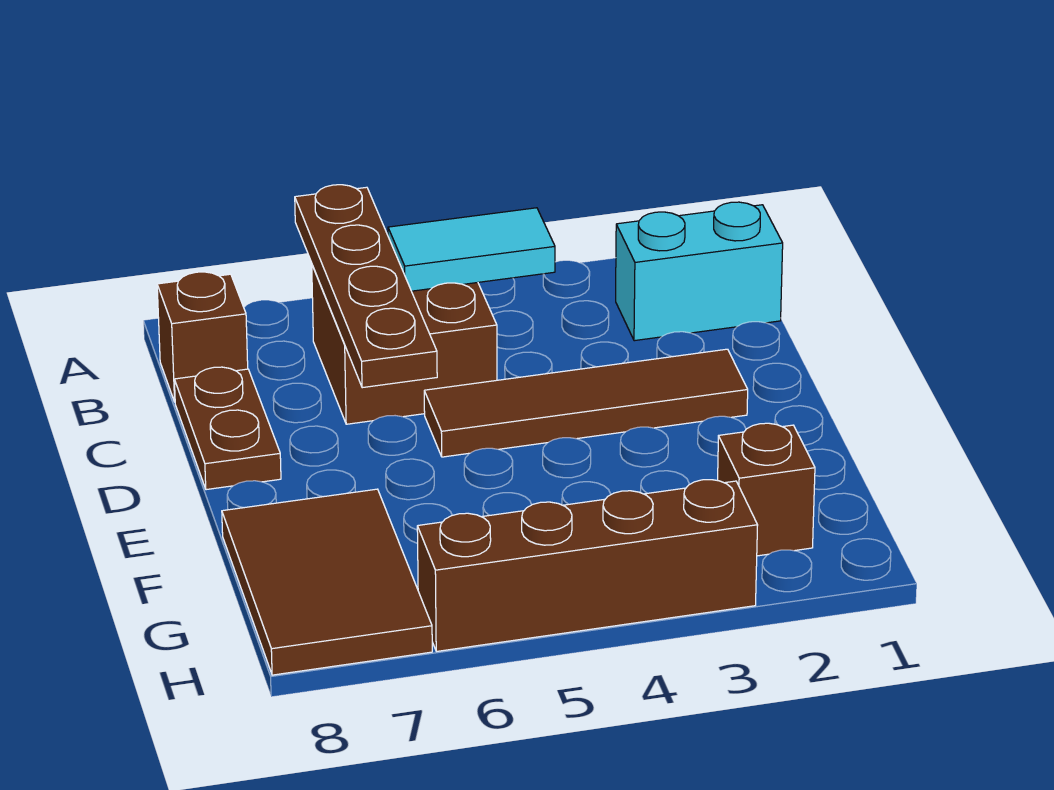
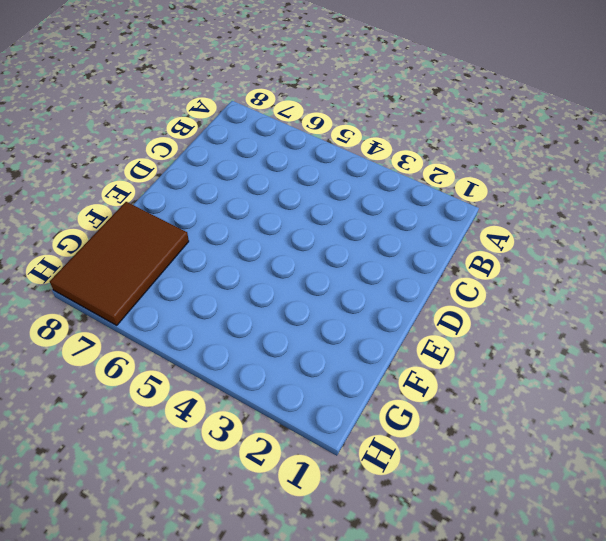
none -> cyan brick B1:B2 level 1
none -> brown brick B5:C6 level 1

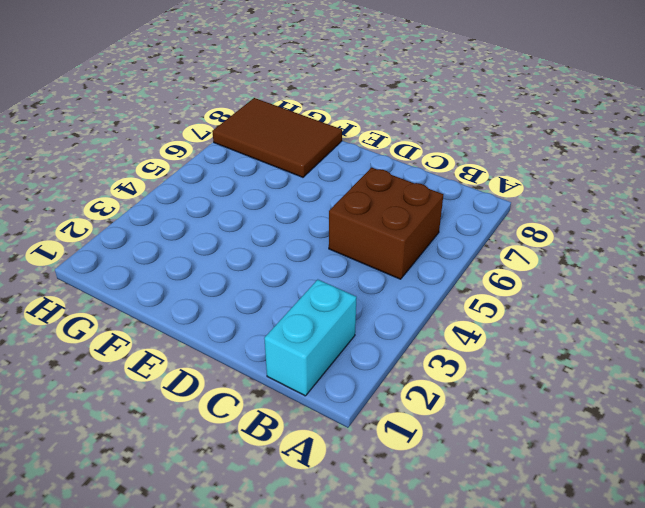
none -> brown brick B8 level 1
none -> brown plate C8:D8 level 1

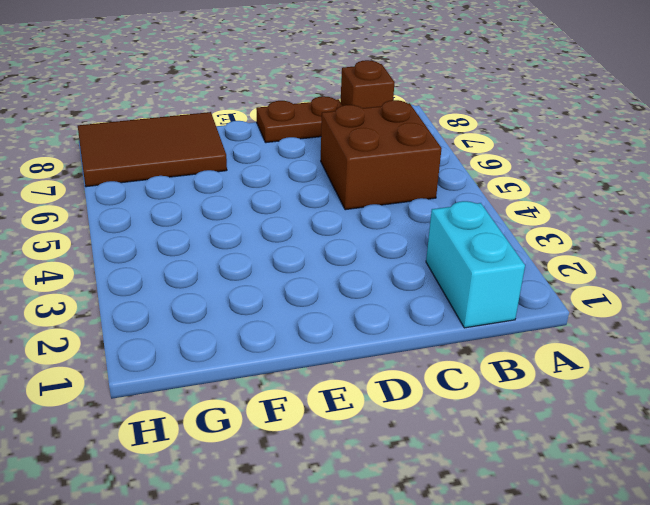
none -> brown tile D2:D5 level 1
none -> brown brick G2 level 1

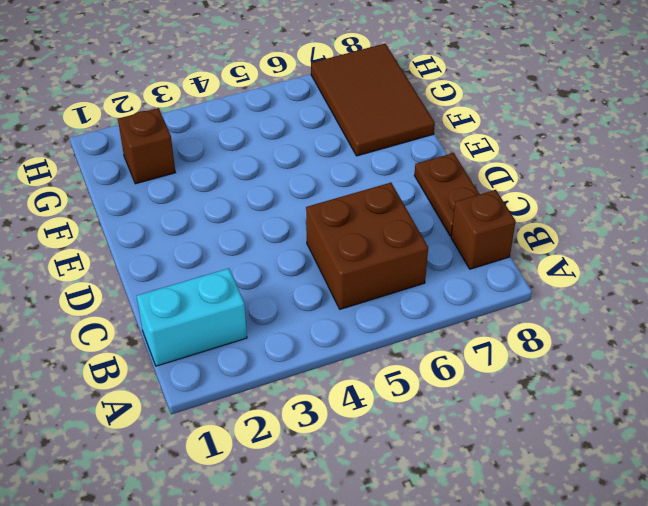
none -> brown tile D2:D5 level 1
none -> brown brick H3:H6 level 1

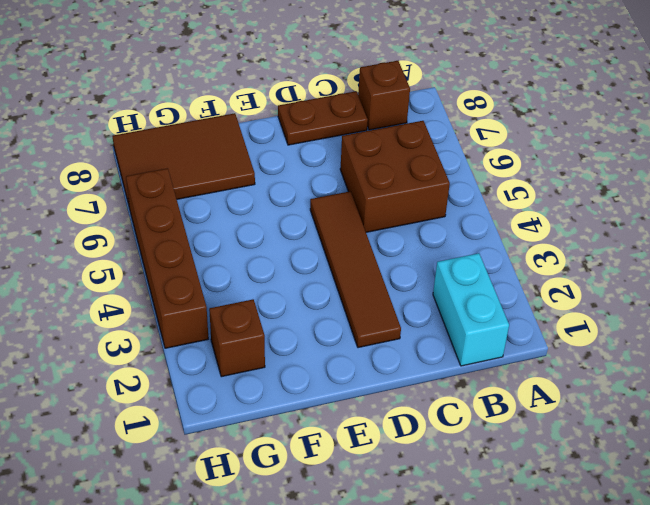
none -> brown plate A6:D6 level 2
none -> cyan tile B4:B5 level 2

